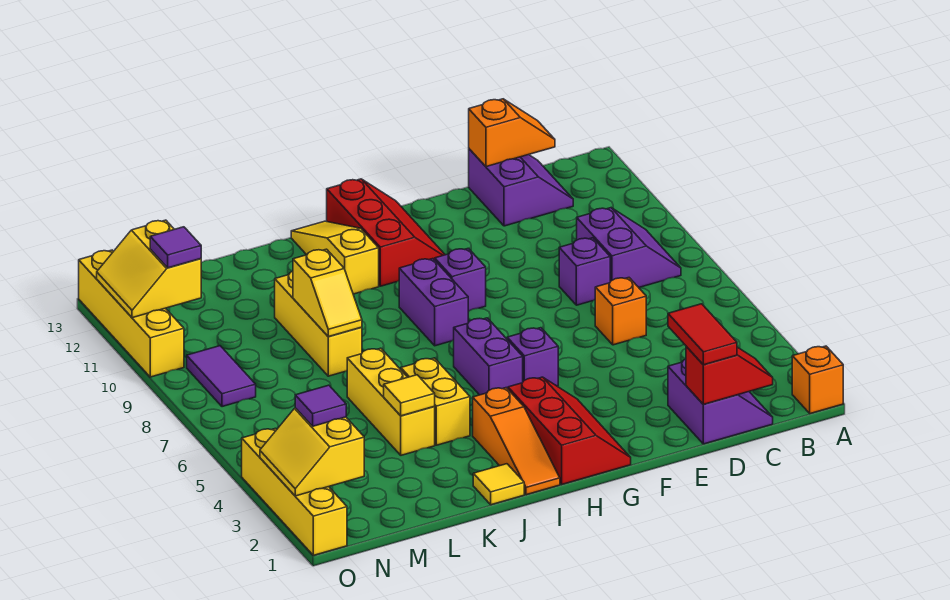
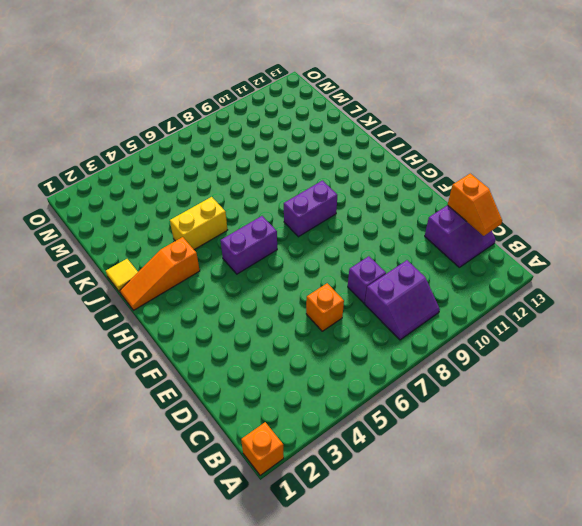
none -> purple slope C1:D2 level 1 top D
none -> red slope G1:H3 level 1 top H
none -> purple brick G5 level 1
none -> purple brick G9 level 1

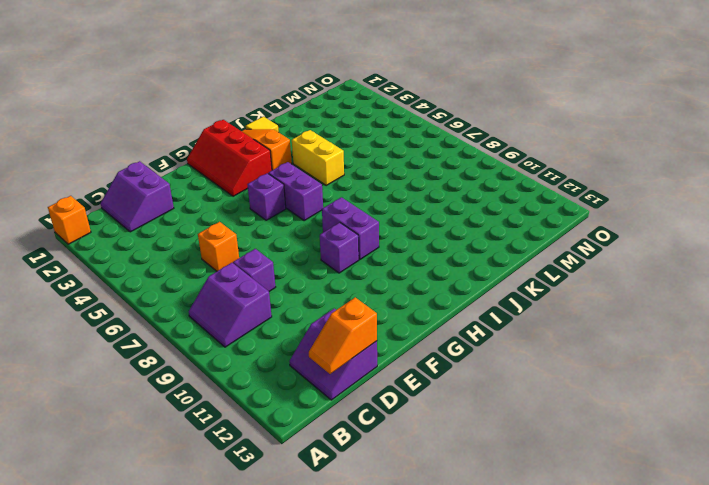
none -> red slope G11:H13 level 1 top H
none -> yellow slope I11:I13 level 1 top 11
none -> yellow brick K4:K6 level 1
none -> yellow brick K8:K10 level 1

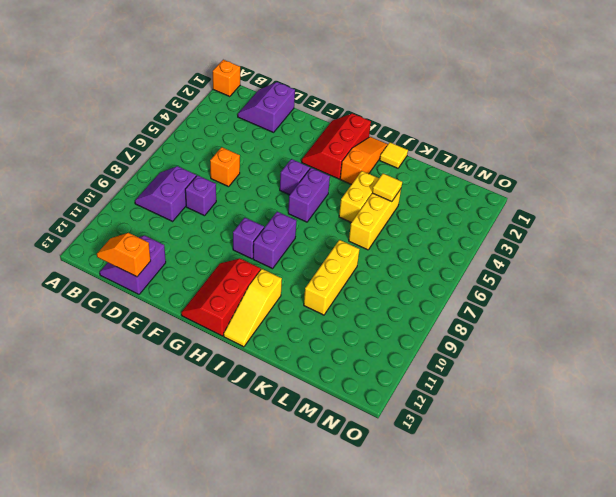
none -> purple tile N8:N9 level 1
none -> yellow brick O1:O4 level 1
none -> yellow brick O10:O13 level 1
none -> red slope C1:D1 level 2 top D

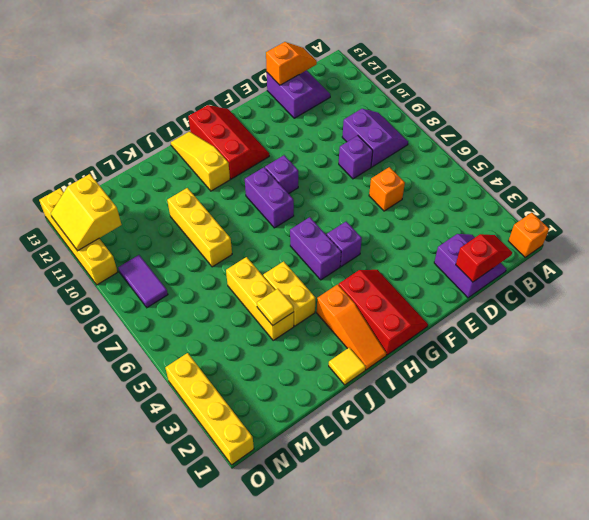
none -> yellow slope K8:K9 level 2 top 9
none -> yellow slope N2:O3 level 2 top N
none -> red tile D1:D2 level 3
none -> purple tile N3 level 3

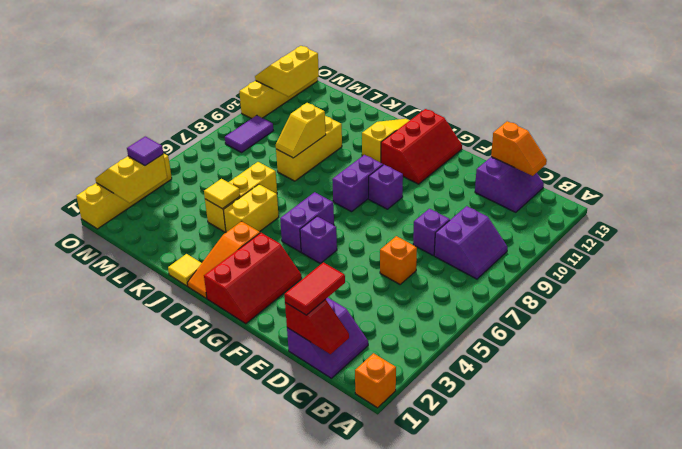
none -> purple tile N11 level 3

